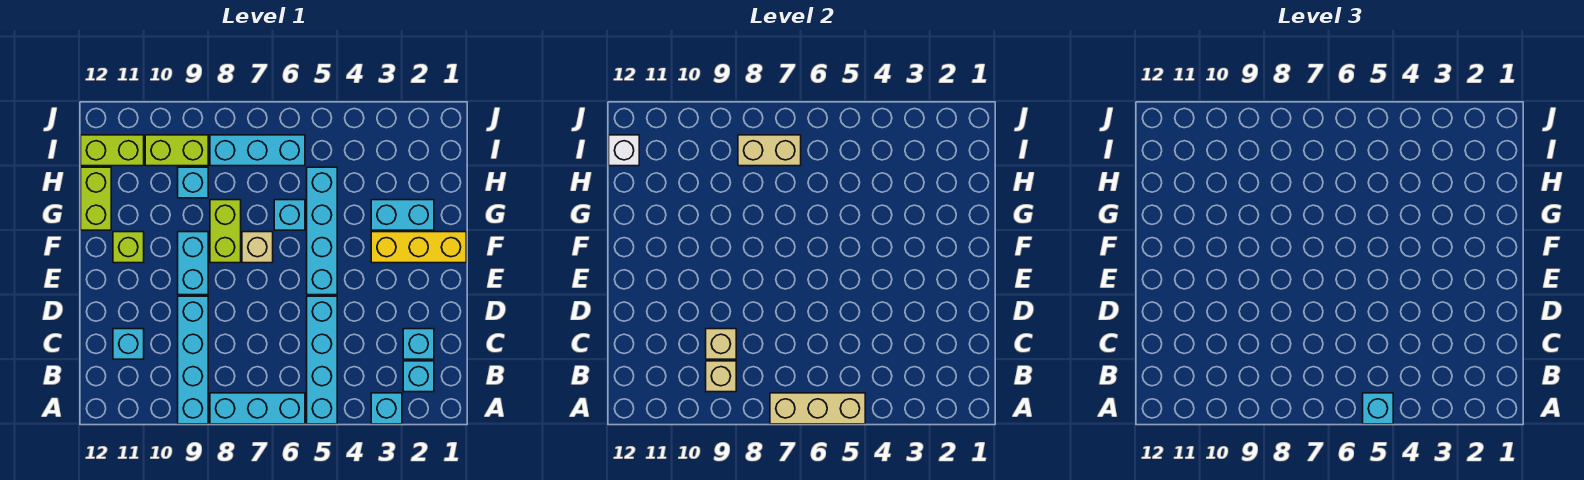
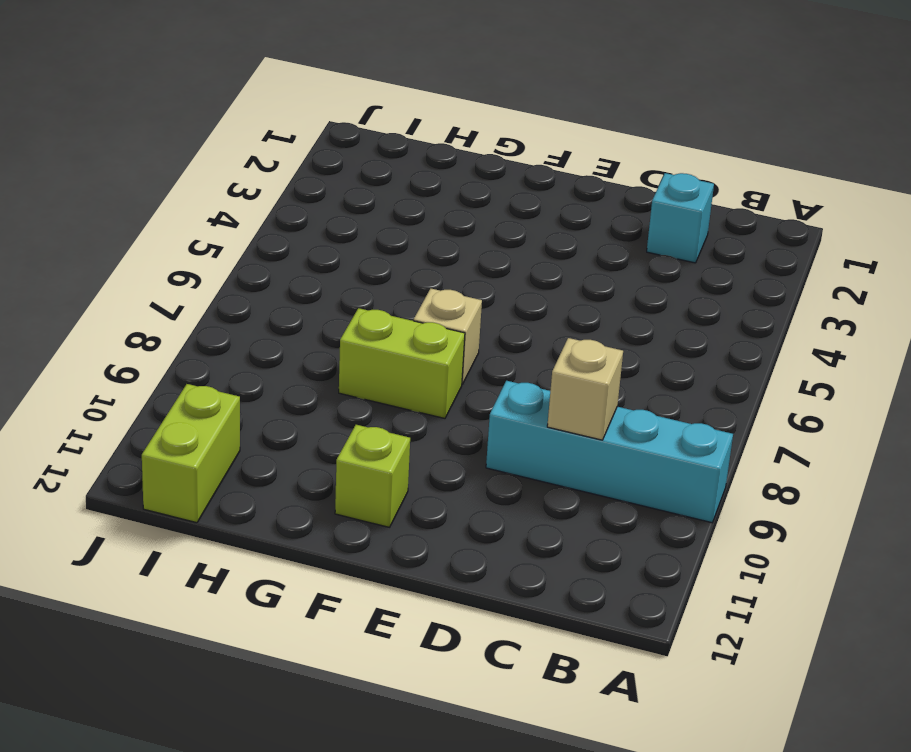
none -> cyan brick A3 level 1
none -> cyan brick A5:D5 level 1
none -> cyan brick A6:A8 level 1

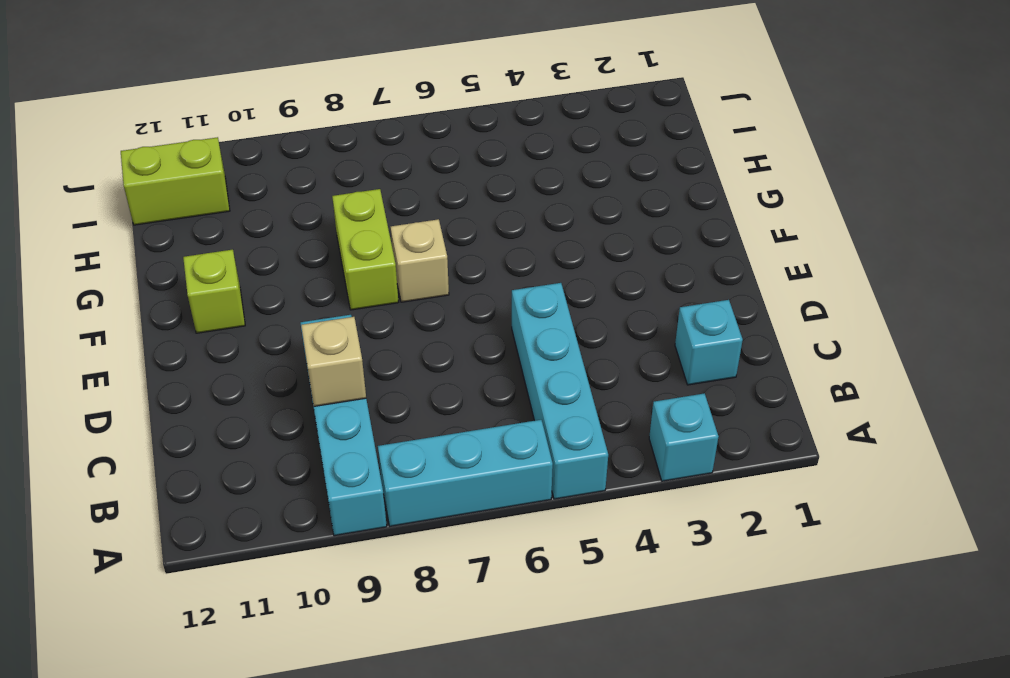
none -> cyan brick B2 level 1
none -> cyan brick C11 level 1
none -> cyan brick E5:H5 level 1

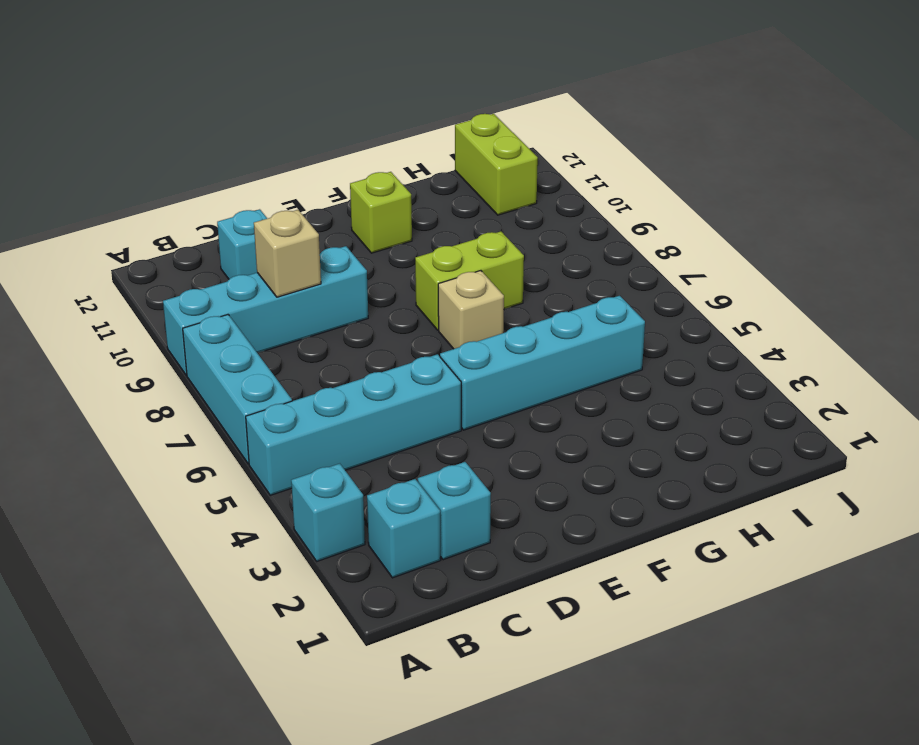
none -> cyan brick E9:F9 level 1
none -> yellow brick F1:F3 level 1
none -> cyan brick G2:G3 level 1

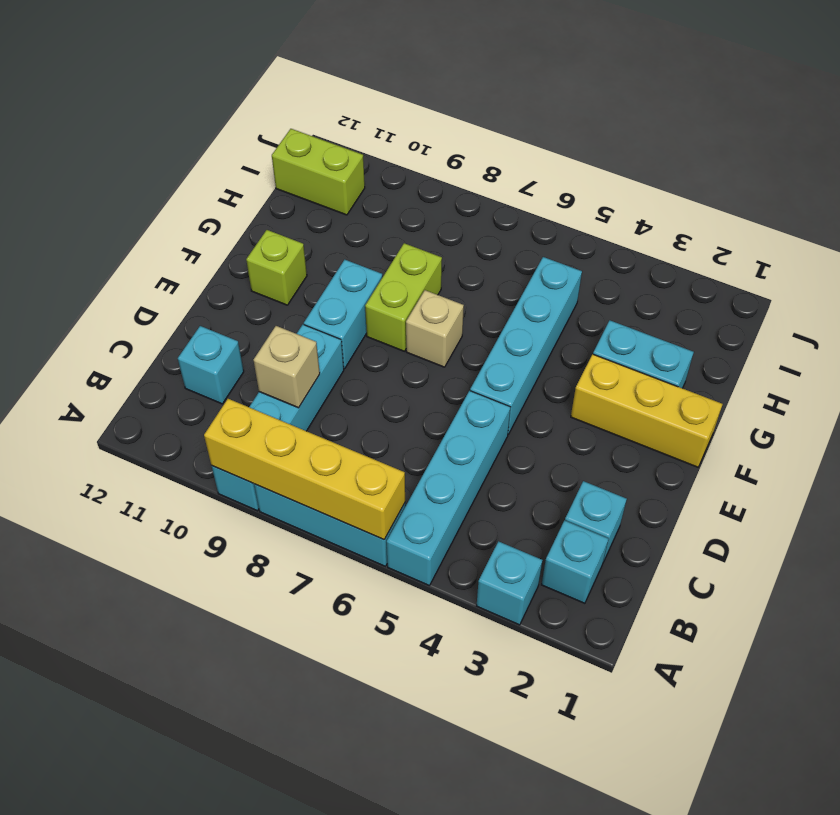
yellow brick A6:A9 level 2 -> tan brick A5:A7 level 2
none -> cyan brick G6 level 1
none -> lime brick G12:H12 level 1
none -> cyan brick H9 level 1

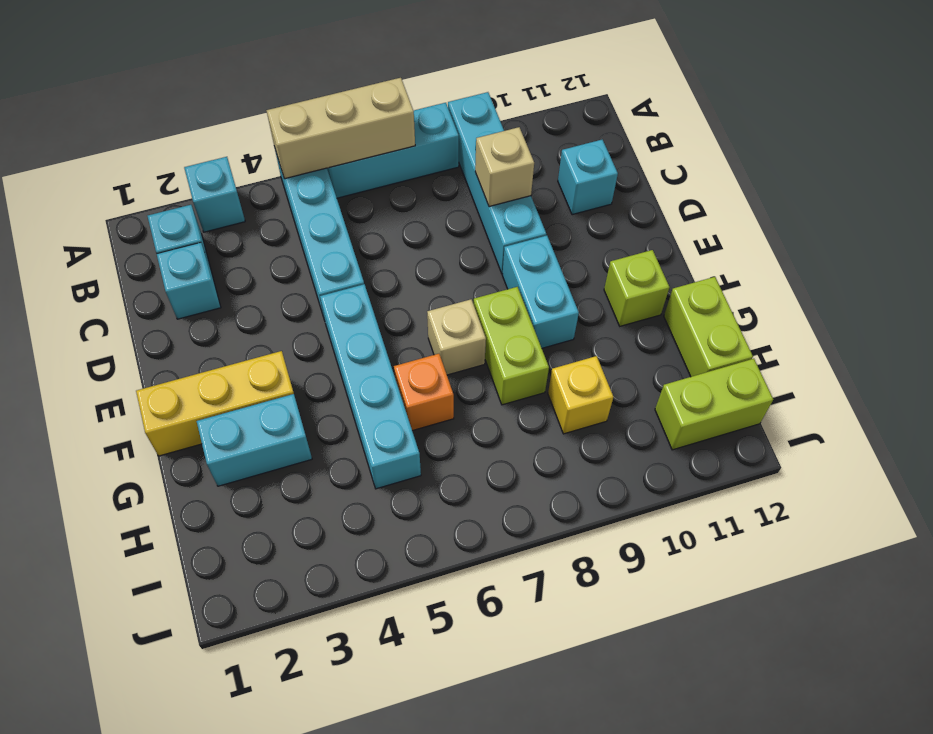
orange brick G6 level 1 -> cyan brick G6 level 1
yellow brick H9 level 1 -> cyan brick H9 level 1
none -> cyan brick I6:I8 level 1
none -> lime brick I9:I10 level 1
none -> tan brick B9 level 2

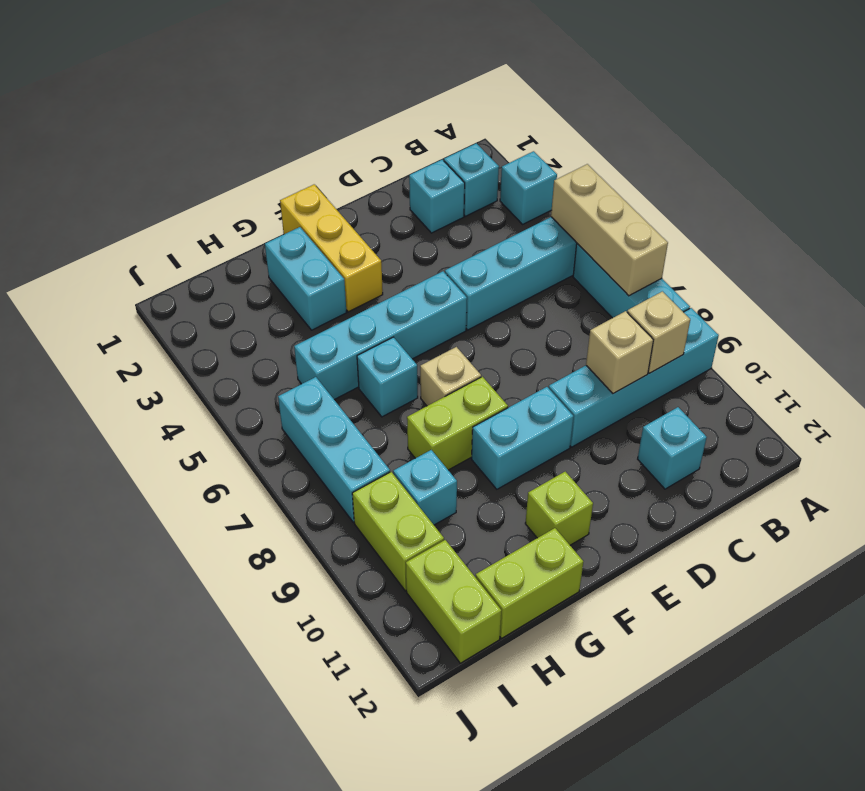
none -> tan brick I7:I8 level 2
none -> white brick I12 level 2
none -> cyan brick A5 level 3

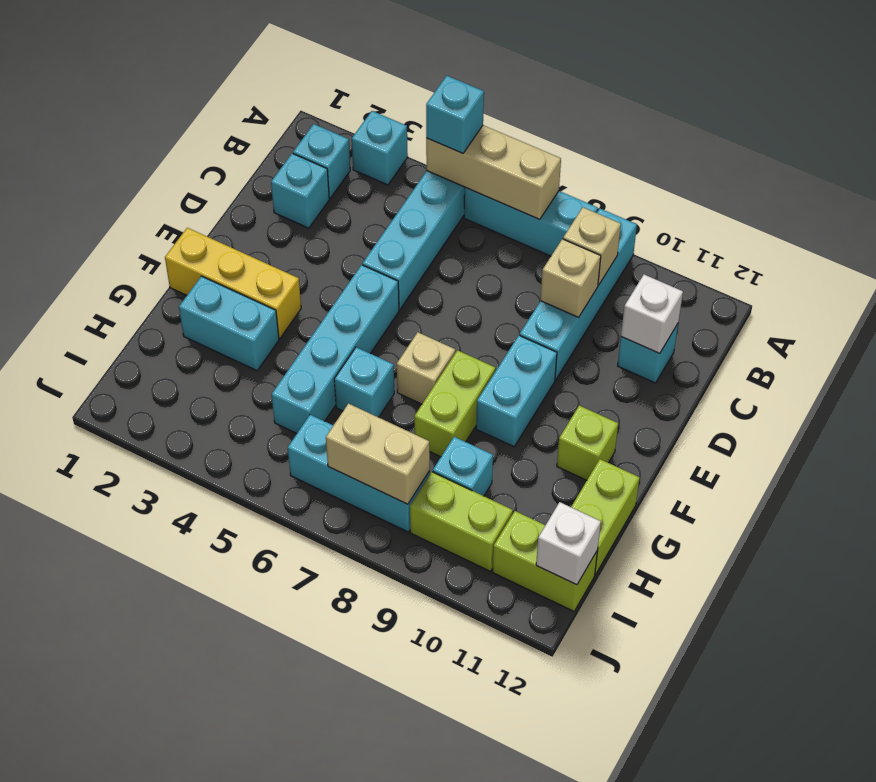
white brick C11 level 2 -> none

